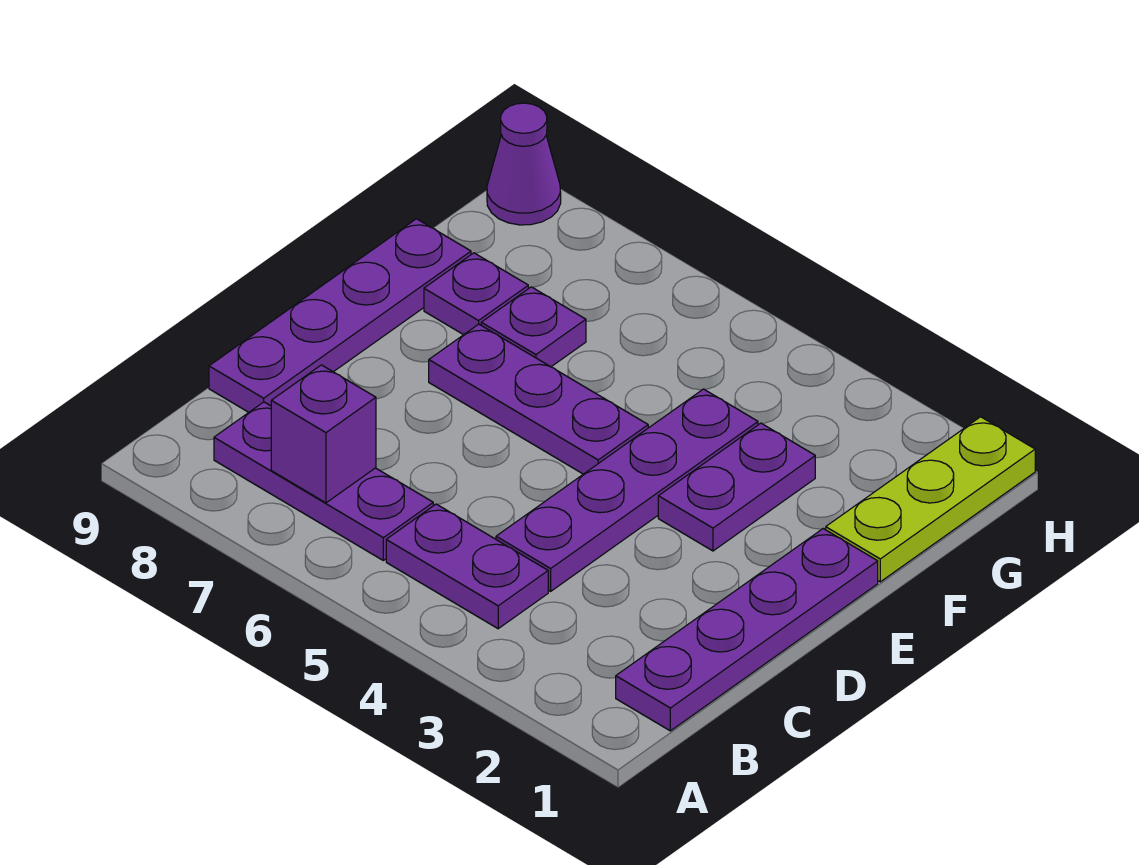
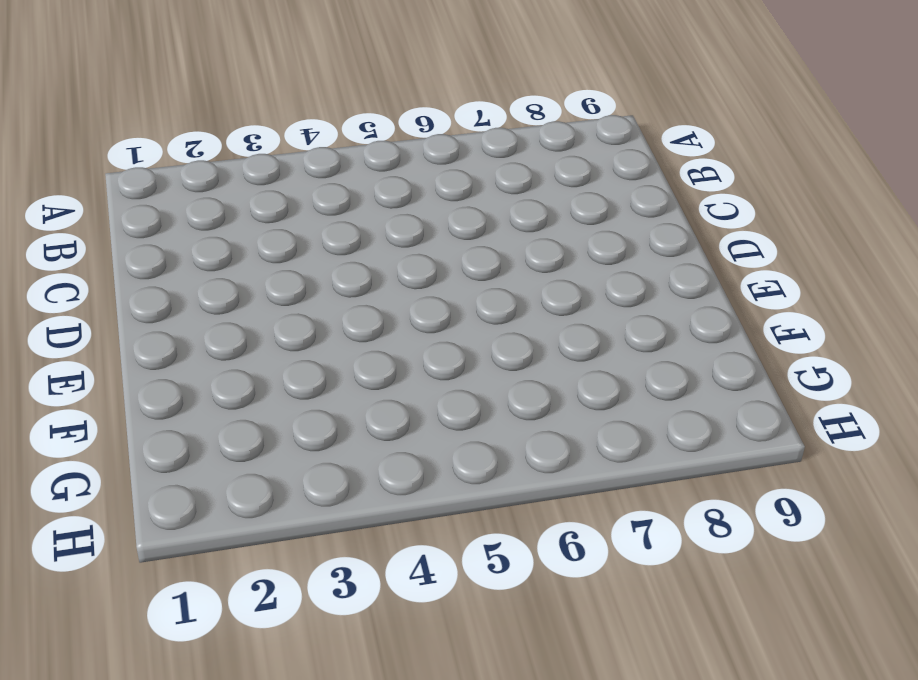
none -> purple plate B1:E1 level 1
none -> purple plate B4:B5 level 1
none -> purple plate B6:B8 level 1

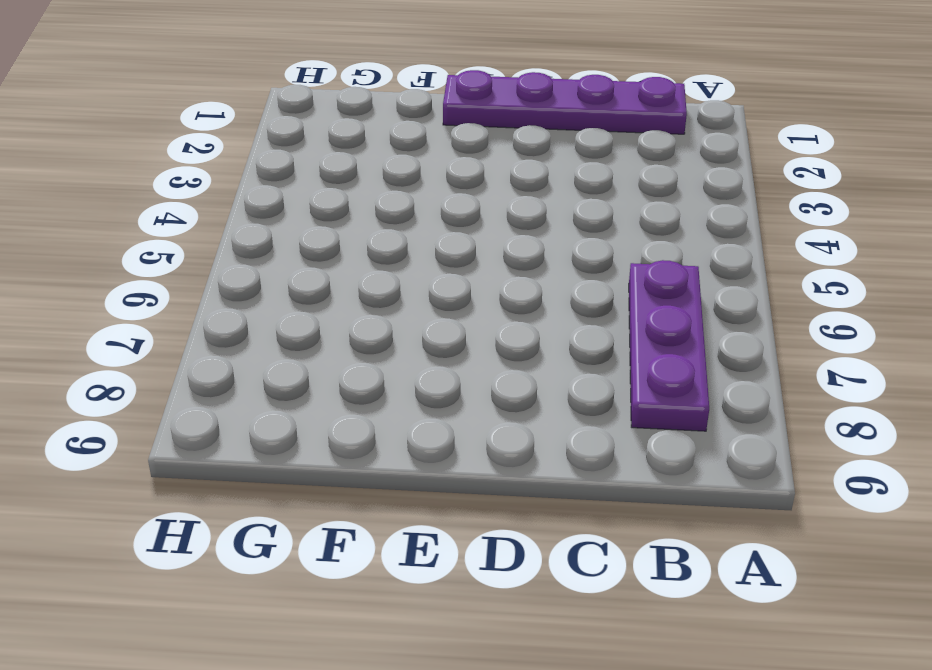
none -> purple plate B4:B5 level 1
none -> purple plate C4:F4 level 1
none -> purple plate C9:F9 level 1

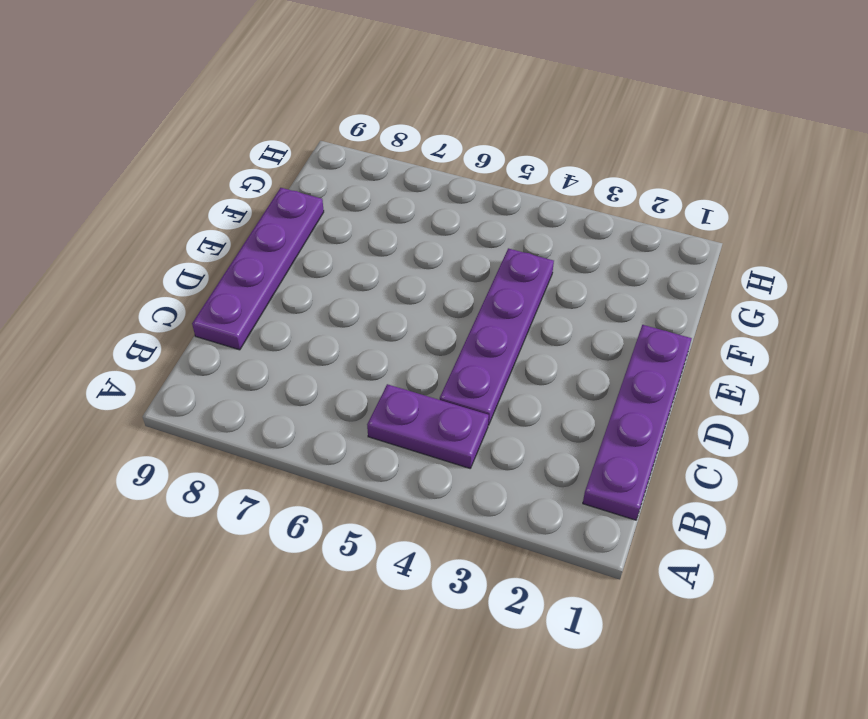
none -> purple plate B6:B8 level 1
none -> purple plate E3:F3 level 1
none -> purple plate E5:E7 level 1

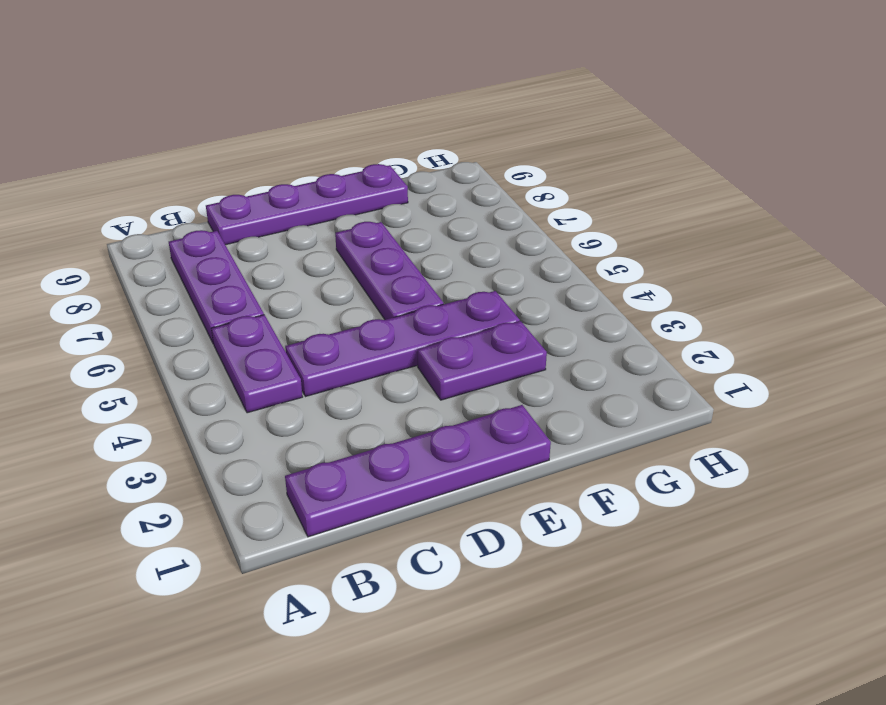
none -> lime plate F1:H1 level 1
none -> purple plate F7 level 1
none -> purple plate F8 level 1

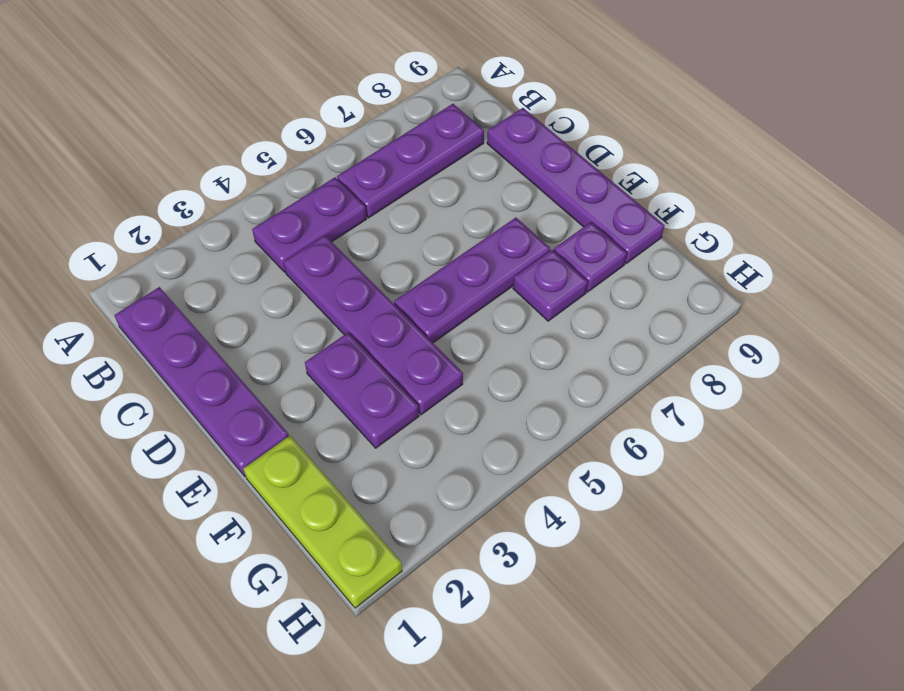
none -> purple cone H9 level 1
none -> purple brick B7 level 2

